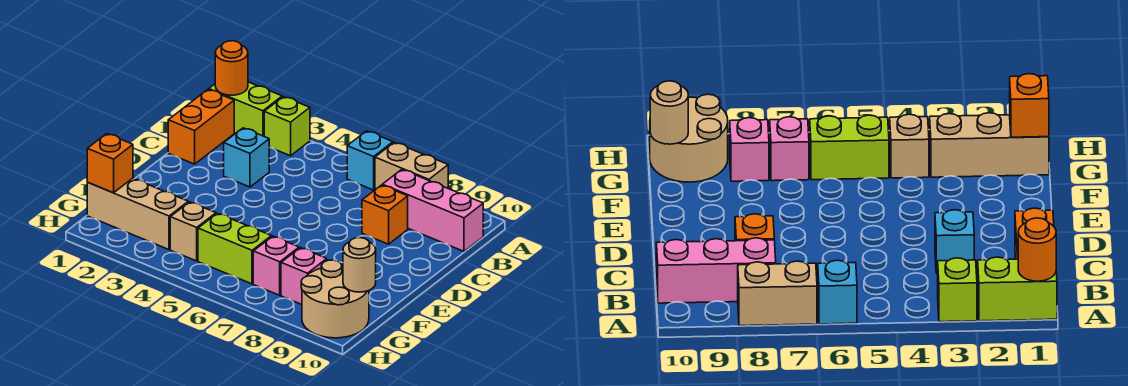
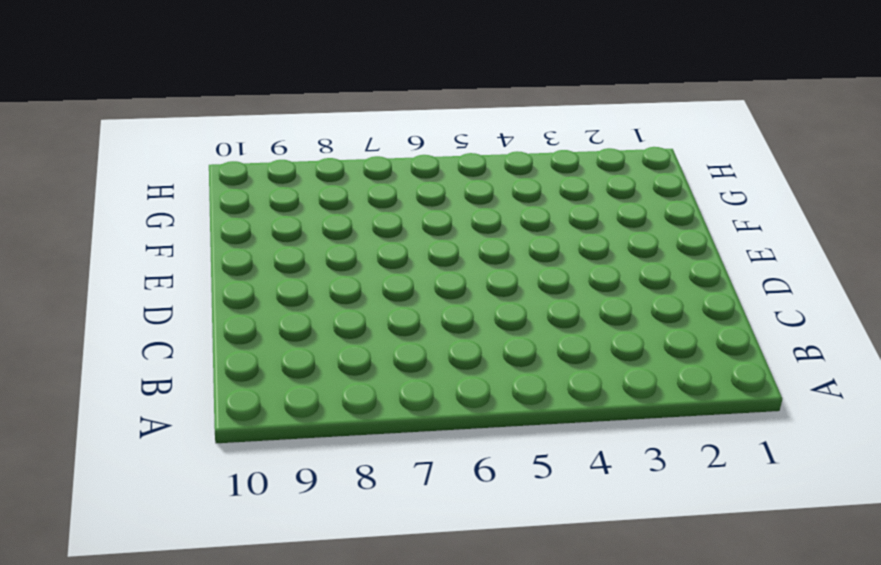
none -> lime brick A1:A2 level 1
none -> lime brick A3 level 1
none -> cyan brick A6 level 1

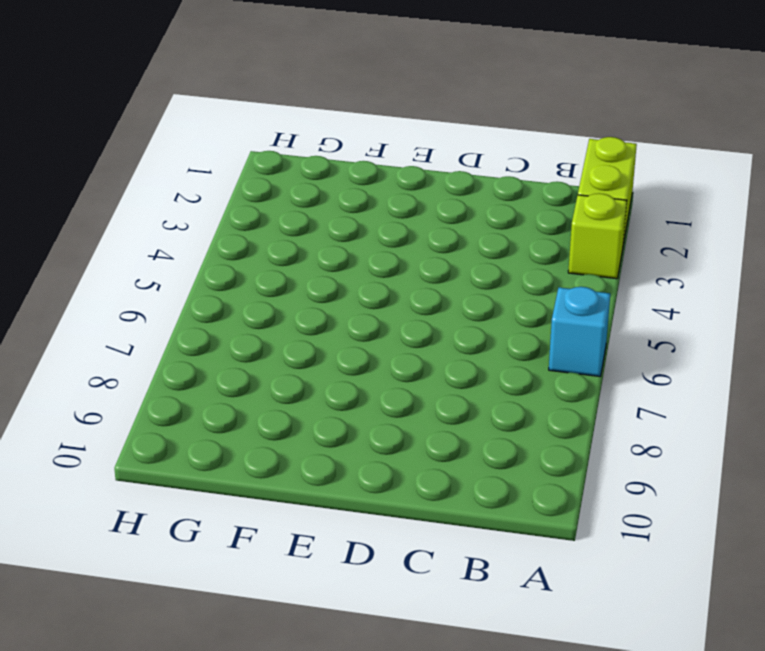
none -> tan brick A7:A8 level 1
none -> orange brick B1:C1 level 1
none -> pink brick B8:B10 level 1

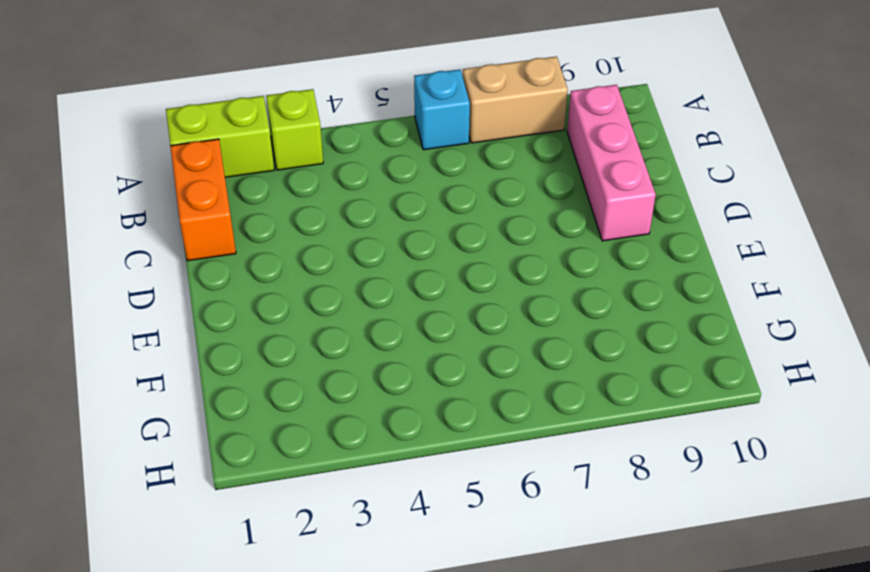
pink brick B9:D9 level 1 -> pink brick B8:B10 level 1
none -> cyan brick C3 level 1
none -> orange brick C8 level 1
none -> tan brick G1:G3 level 1

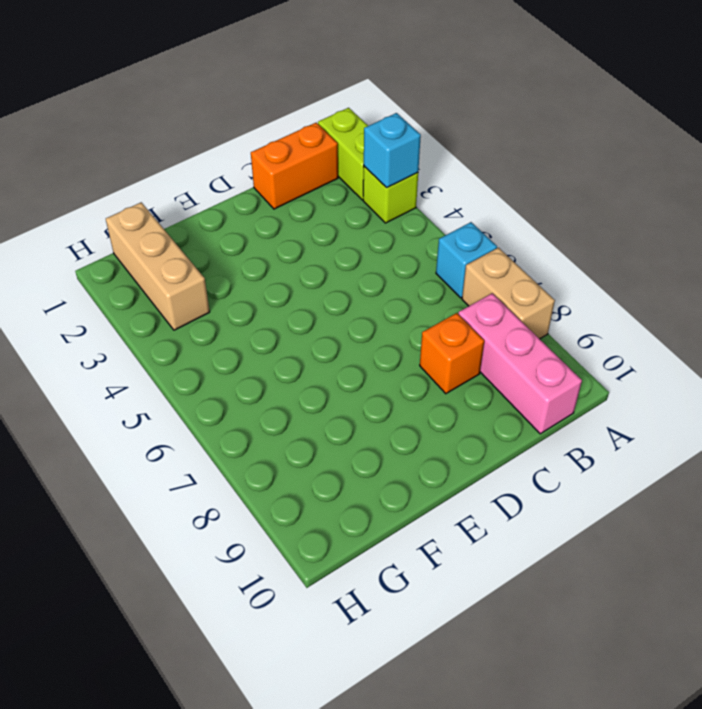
cyan brick A3 level 2 -> cyan brick C3 level 1
none -> tan brick G4 level 1
none -> lime brick G5:G6 level 1
none -> pink brick G7 level 1

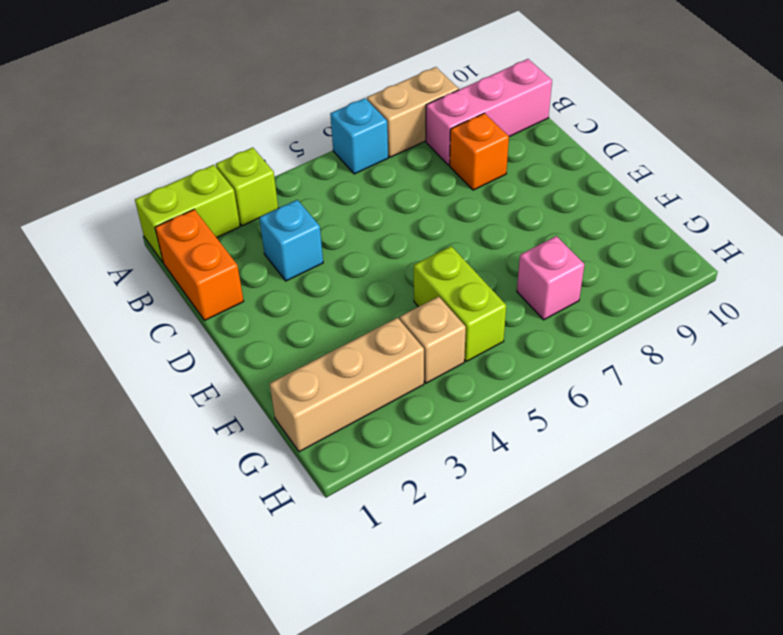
lime brick F5:G5 level 1 -> lime brick G5:G6 level 1
none -> pink brick G8 level 1
none -> tan round brick G9:H10 level 1
none -> orange round brick A1 level 2

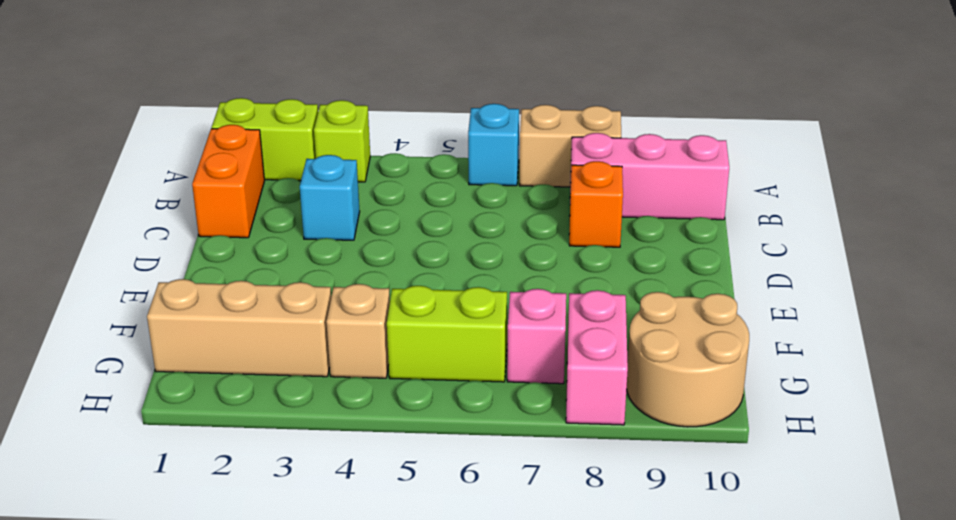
pink brick G8:H8 level 1 -> pink brick G8 level 1
none -> orange round brick A1 level 2
none -> orange brick G1 level 2
none -> tan round brick G10 level 2

